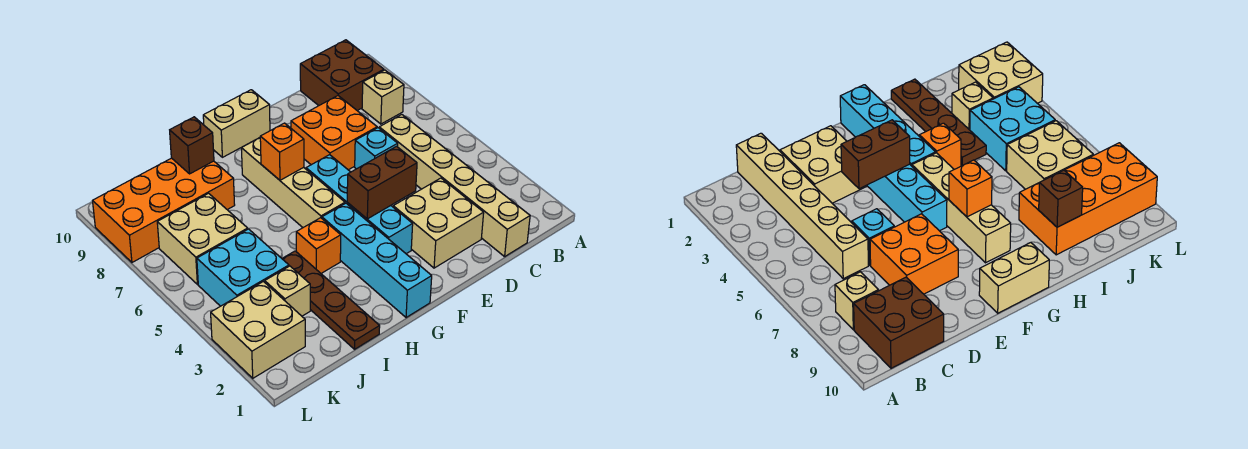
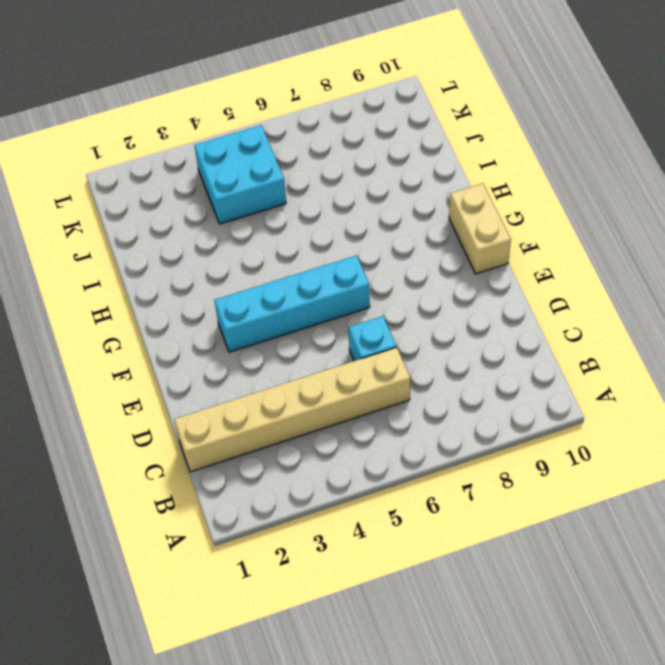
none -> tan brick B8 level 1
none -> brown brick B9:C10 level 1
none -> tan brick D2:E3 level 1

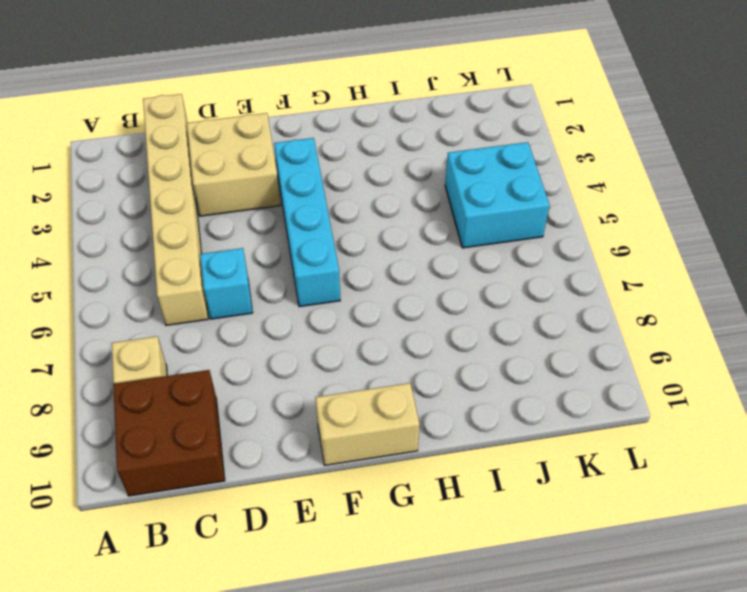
none -> orange brick D7:E8 level 1
none -> cyan brick G1:G4 level 1
none -> tan brick G5:G8 level 1

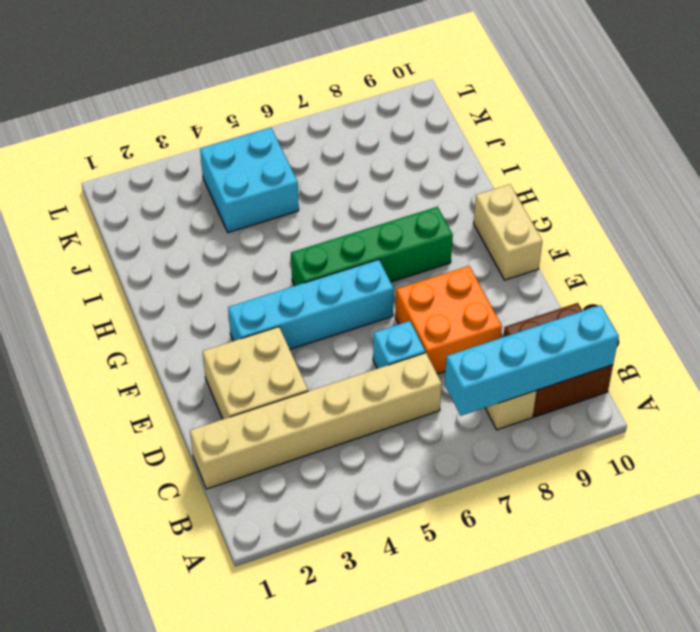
cyan brick B7:B10 level 2 -> cyan brick G1:G4 level 1
green brick G5:G8 level 1 -> tan brick G5:G8 level 1
none -> orange brick H4 level 1
none -> brown plate I1:I4 level 1
none -> orange brick I8:L9 level 1

